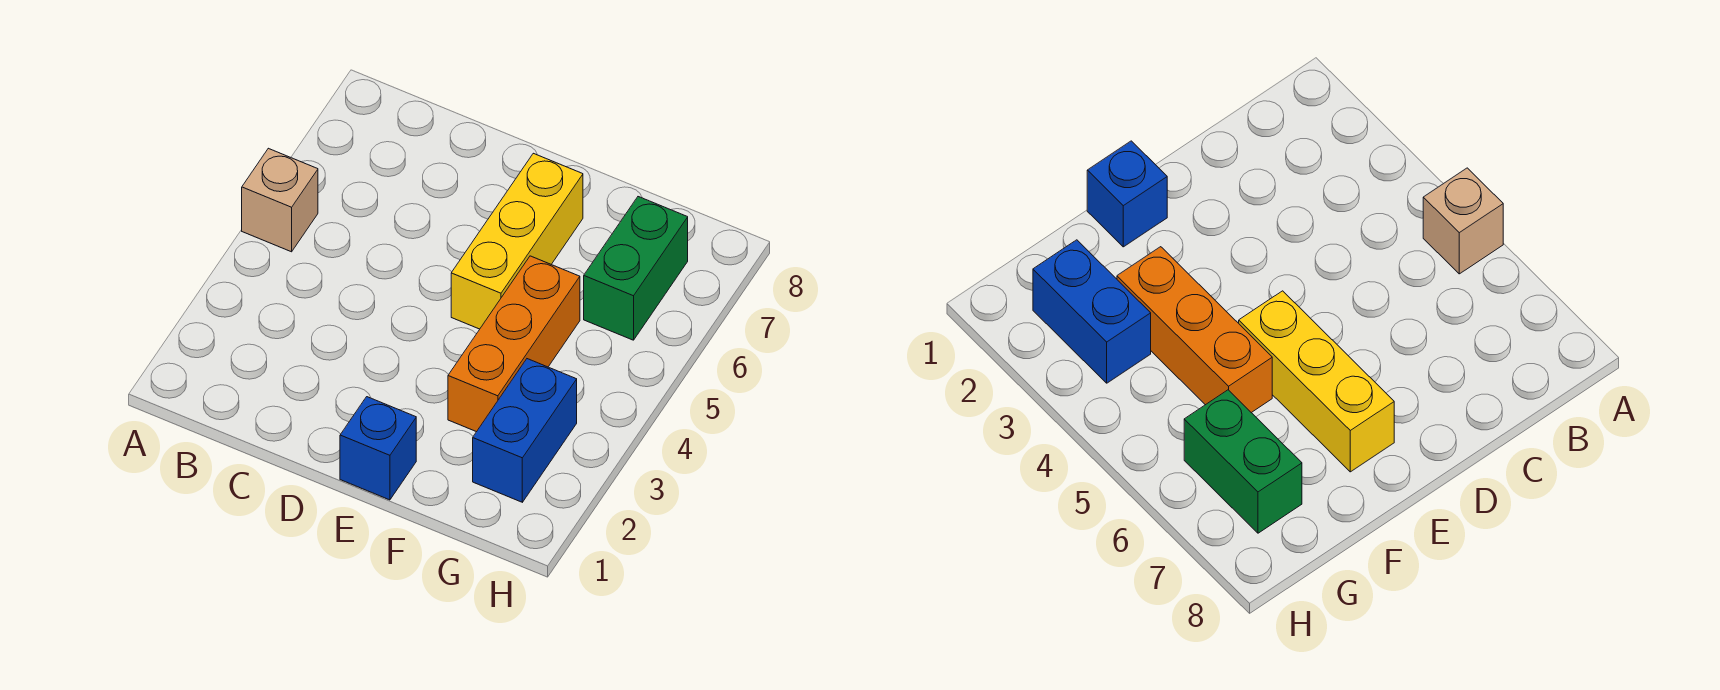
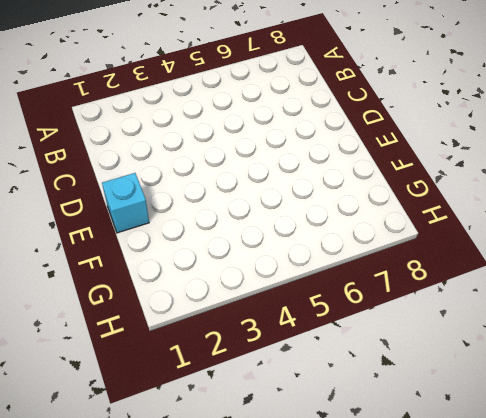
cyan brick E1 level 1 -> blue brick E1 level 1
none -> tan brick A5 level 1
none -> yellow brick E5:E7 level 1

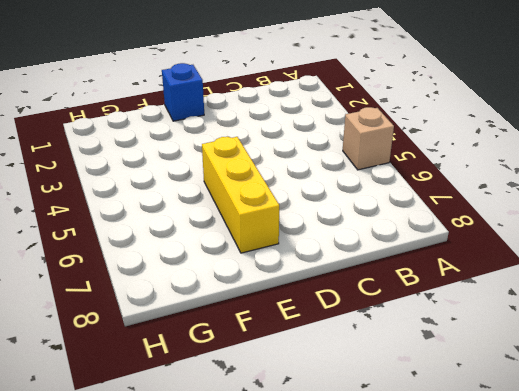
none -> orange brick F3:F5 level 1
none -> blue brick G2:G3 level 1

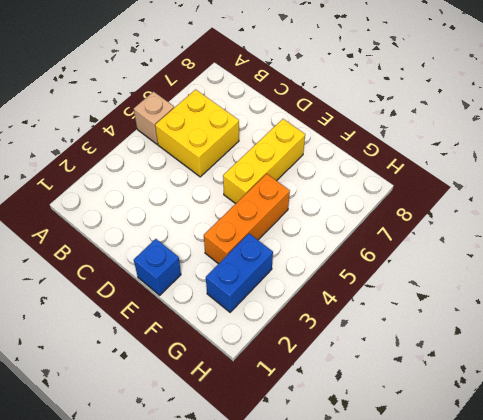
yellow brick B5:C6 level 1 -> none
none -> green brick G6:G7 level 1

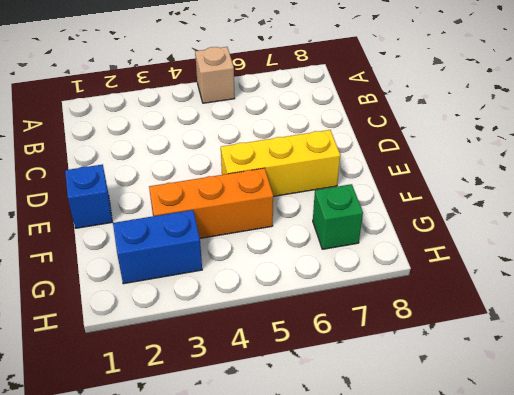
green brick G7 level 1 -> green brick G6:G7 level 1

